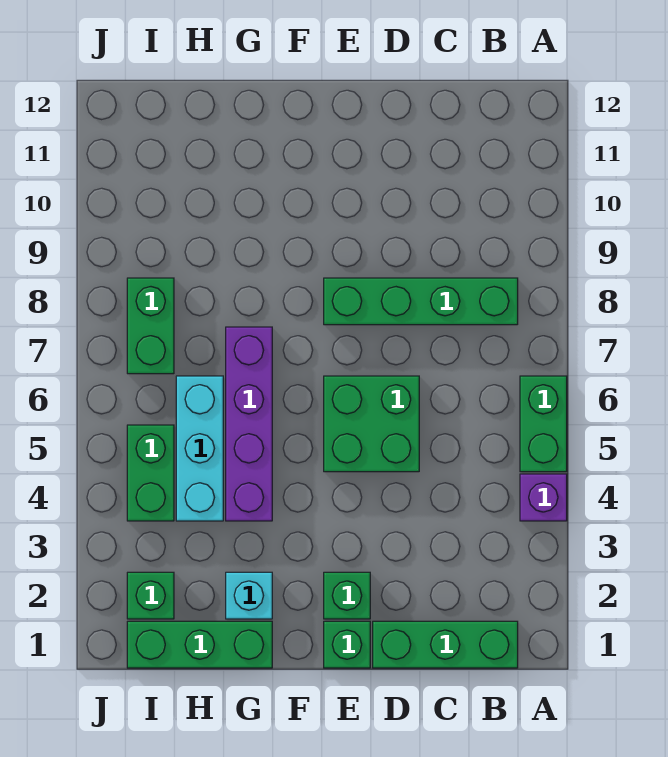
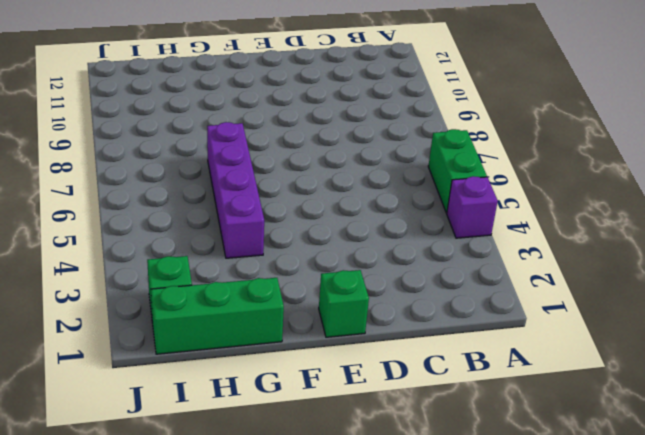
none -> green brick B1:D1 level 1
none -> green brick B8:E8 level 1
none -> green brick D5:E6 level 1

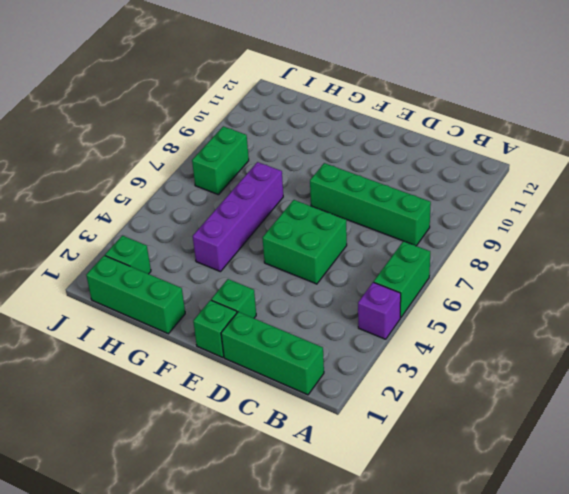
none -> cyan brick G2 level 1
none -> cyan brick H4:H6 level 1
none -> green brick I4:I5 level 1

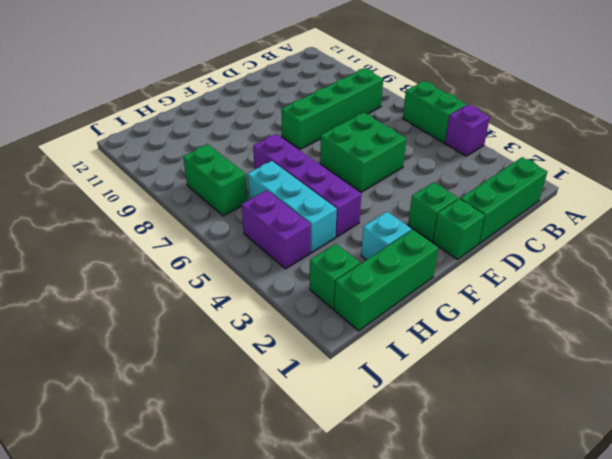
purple brick I4:I5 level 1 -> green brick I4:I5 level 1

